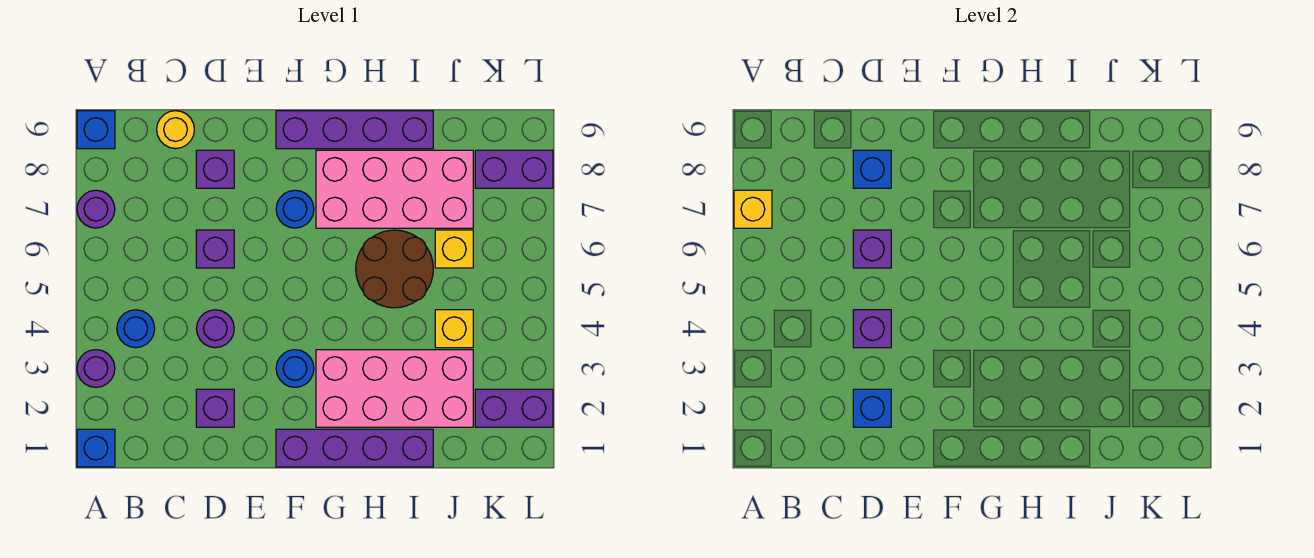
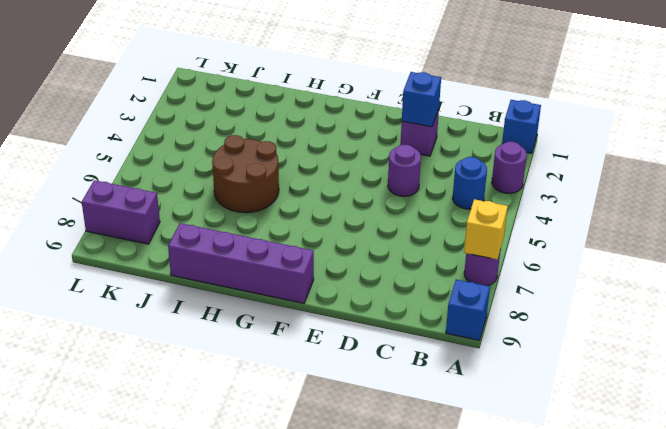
none -> yellow round brick C9 level 1
none -> purple brick D6 level 1
none -> purple brick D8 level 1

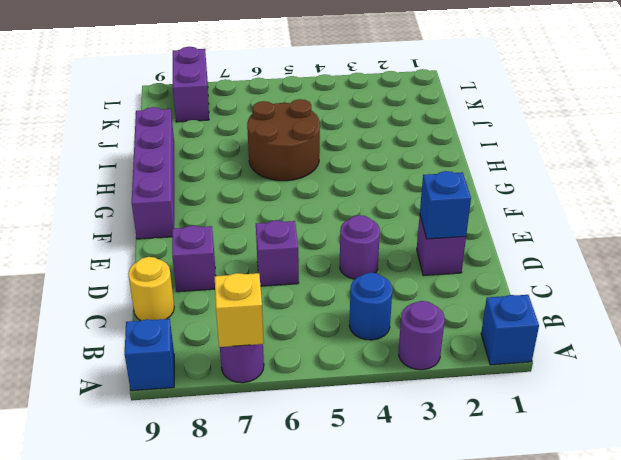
none -> purple brick F1:I1 level 1
none -> blue round brick F3 level 1
none -> blue round brick F7 level 1

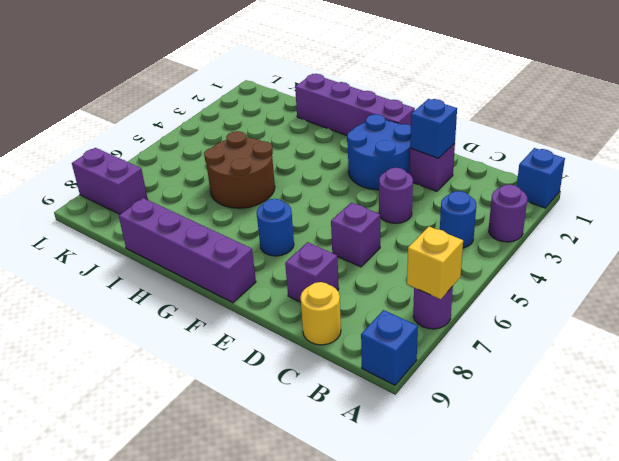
blue round brick E2:F3 level 1 -> blue round brick F3 level 1
none -> pink brick G2:J3 level 1
none -> pink brick G7:J8 level 1
none -> yellow brick J4 level 1

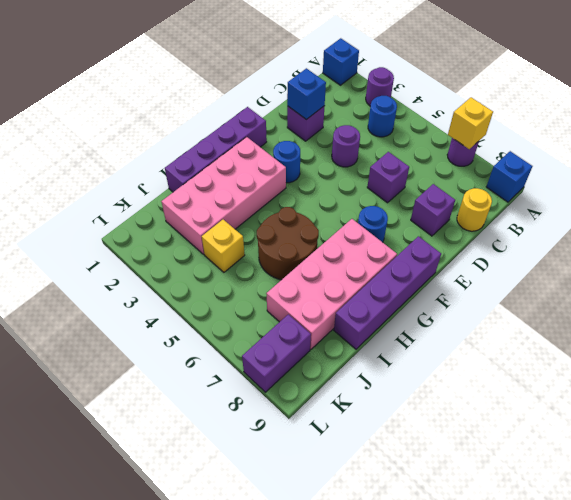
none -> yellow brick J6 level 1
none -> purple brick K2:L2 level 1
none -> purple brick D4 level 2

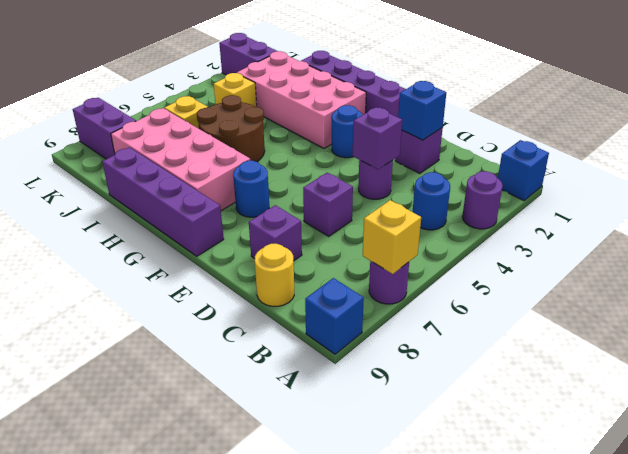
none -> purple brick D6 level 2
none -> blue brick D8 level 2

